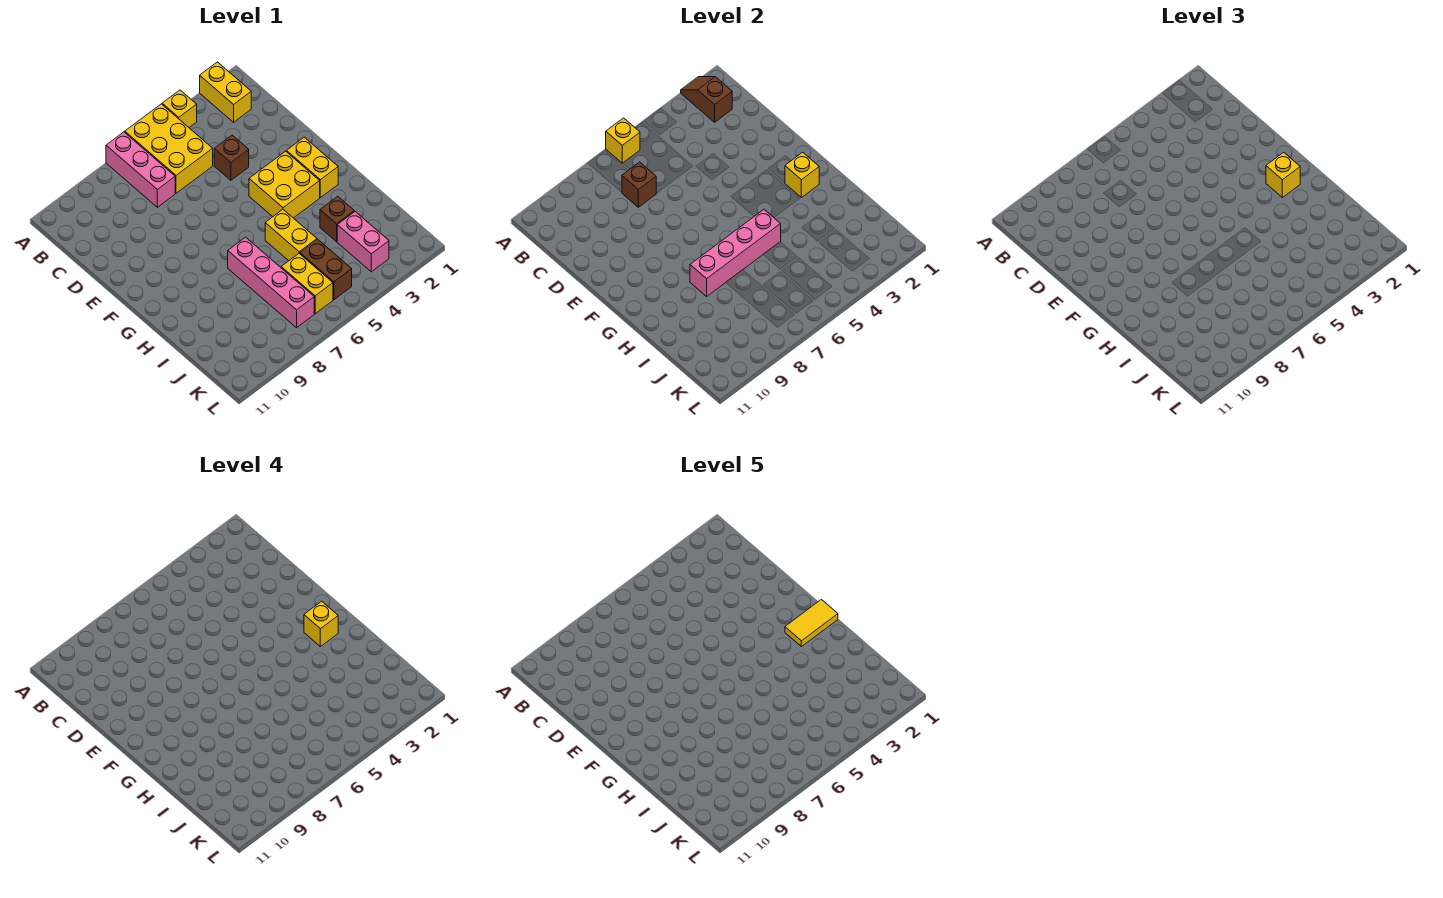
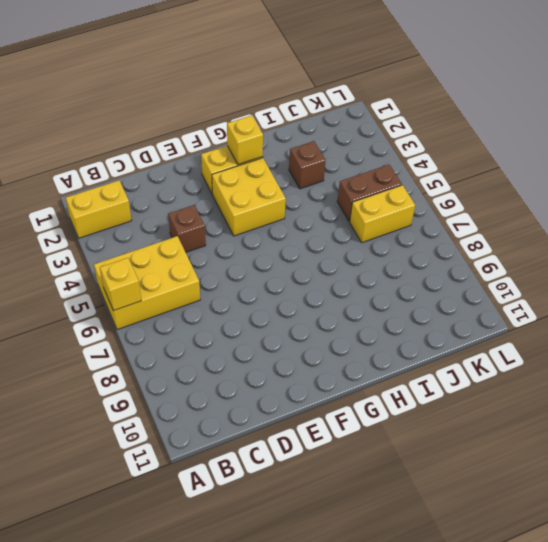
none -> yellow brick A4 level 1
none -> pink brick A7:C7 level 1
none -> yellow brick H5:I5 level 1

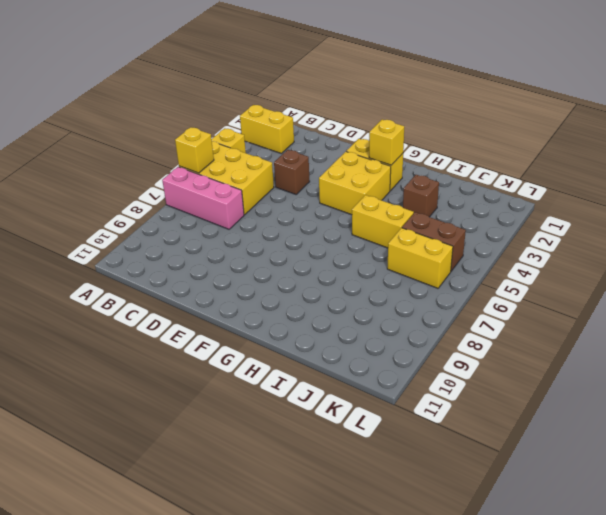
none -> pink brick H7:K7 level 1
none -> pink brick J3:K3 level 1
none -> brown slope A2:B2 level 2 top B

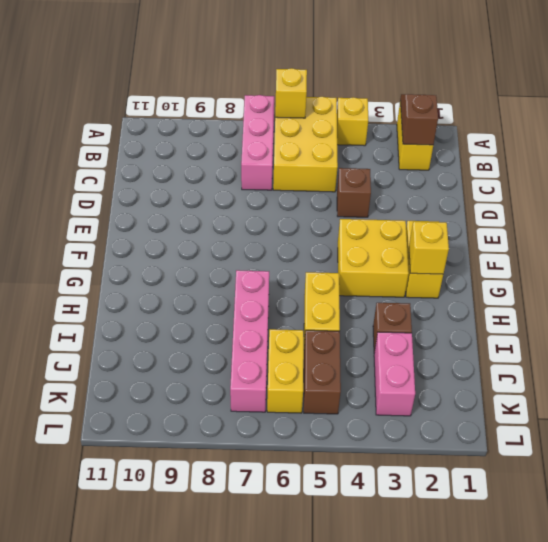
none -> brown brick C7 level 2
none -> pink brick H5:H8 level 2
none -> yellow brick G2 level 3

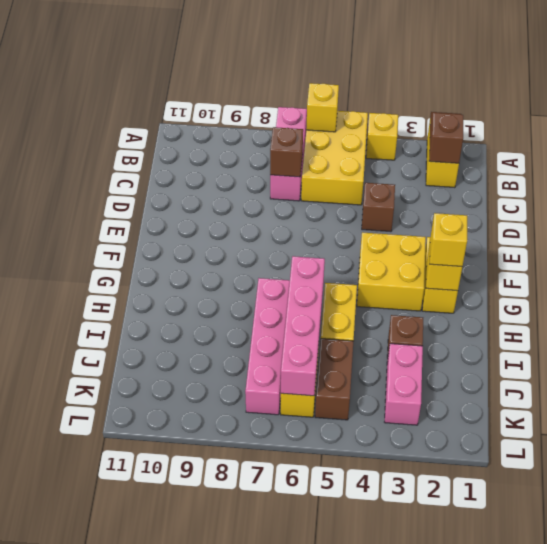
pink brick H6:K6 level 2 -> pink brick H5:H8 level 2
none -> yellow brick G2 level 4
none -> yellow tile G1:G2 level 5

